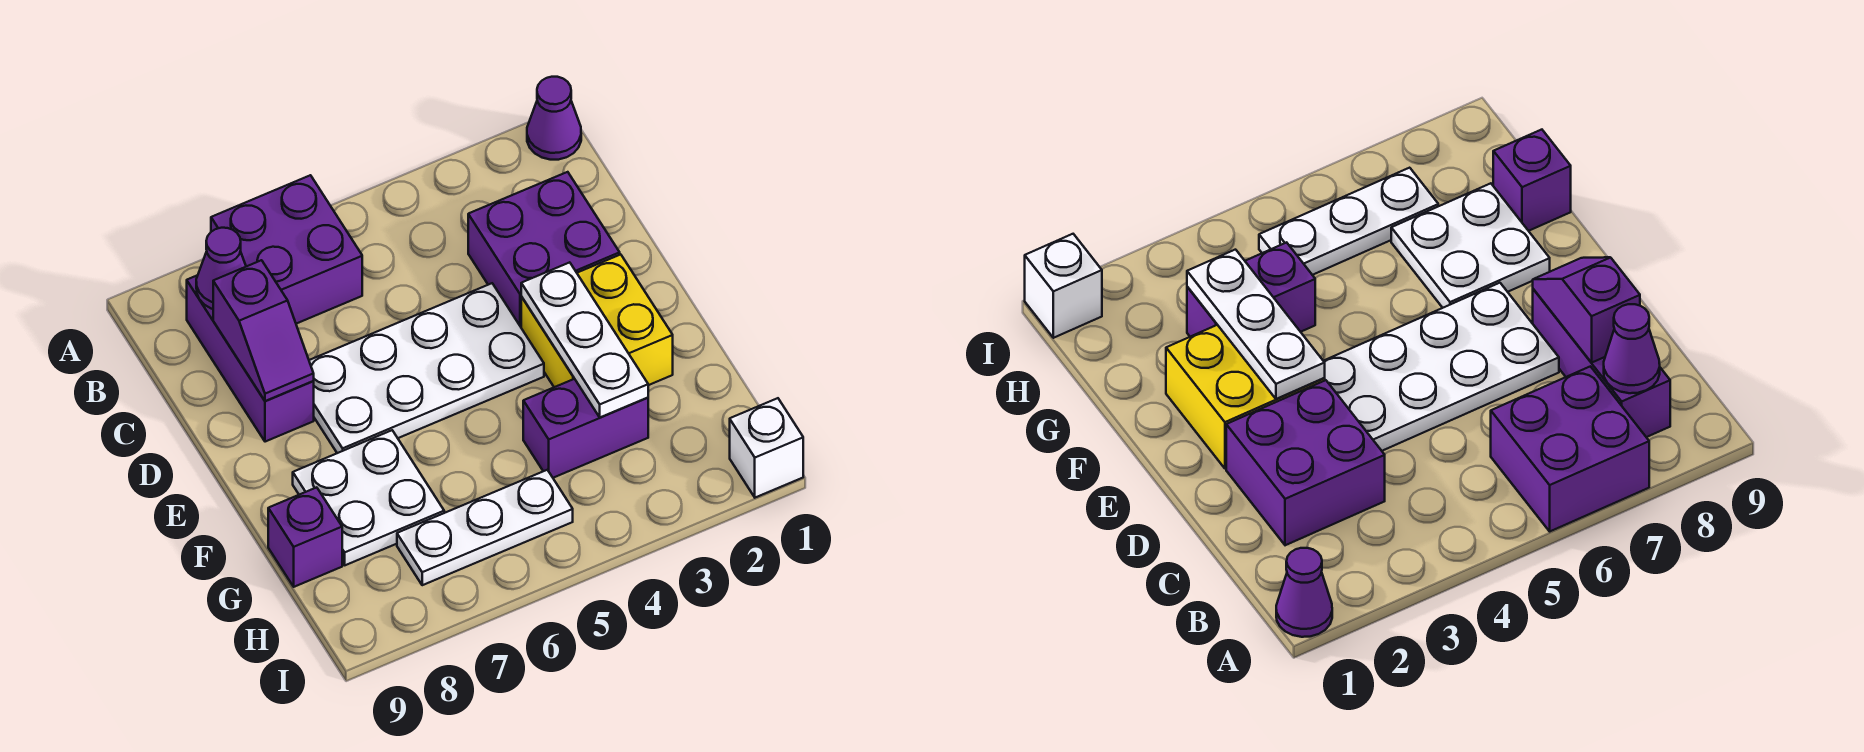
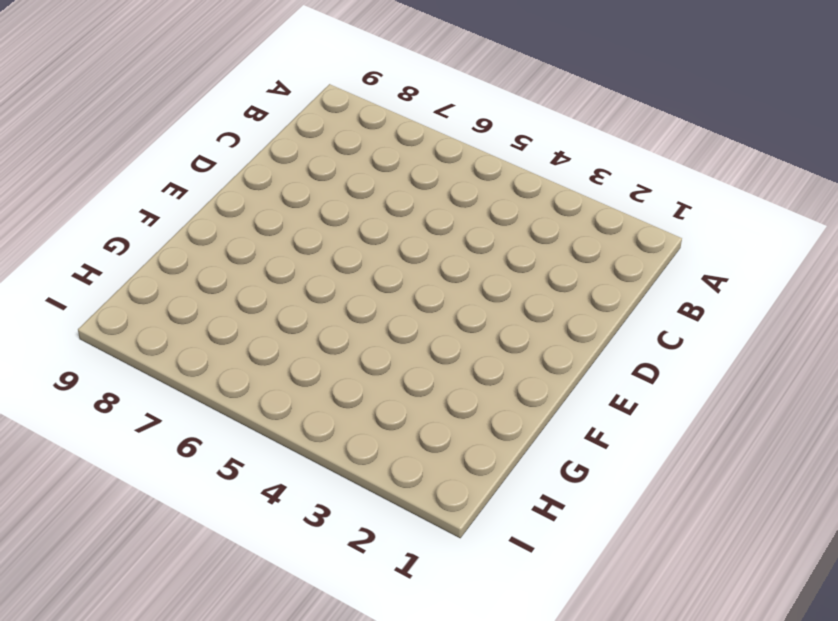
none -> purple cone A1 level 1
none -> purple brick A6:B7 level 1
none -> purple brick B8:D8 level 1

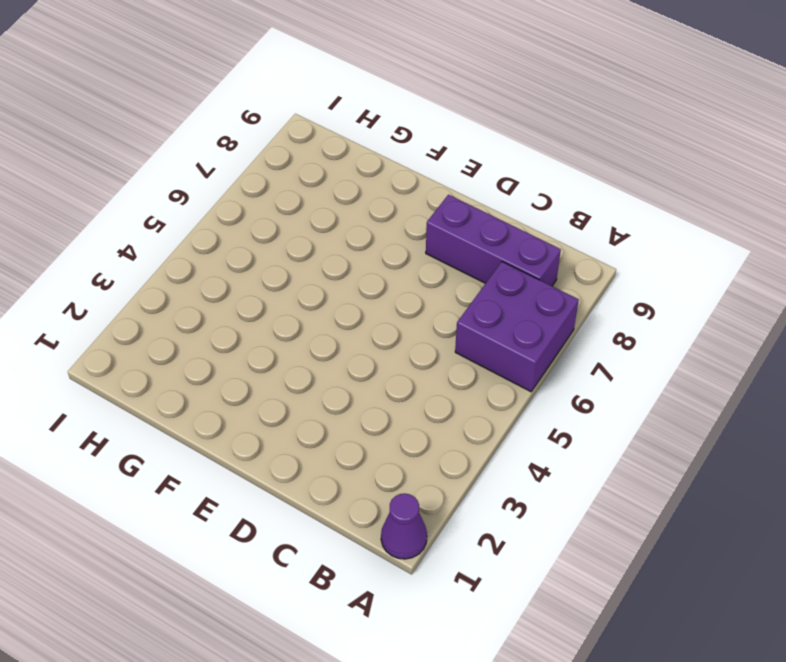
none -> purple brick C2:D3 level 1
none -> white plate D4:E7 level 1
none -> yellow brick E2:F3 level 1

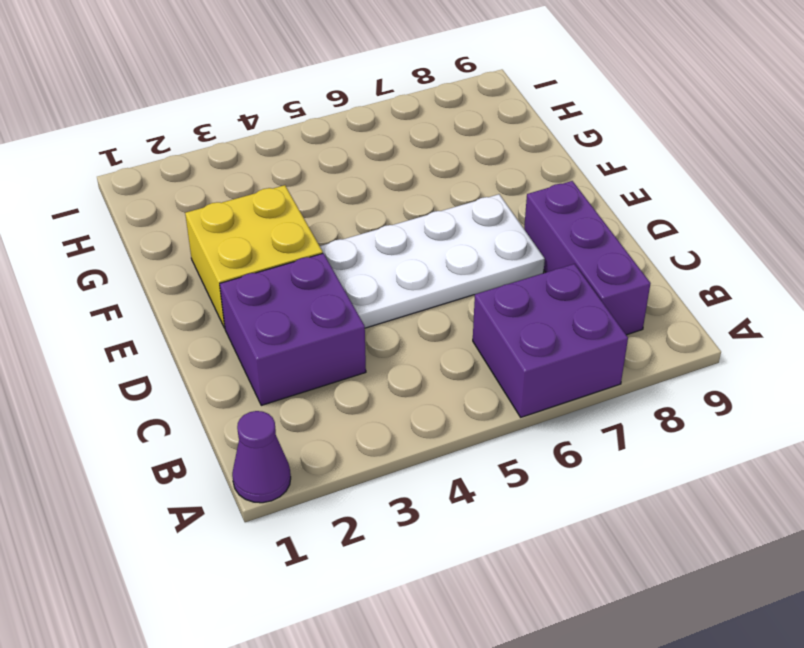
none -> white plate F7:G8 level 1
none -> purple brick G3:G4 level 1
none -> purple brick G9 level 1

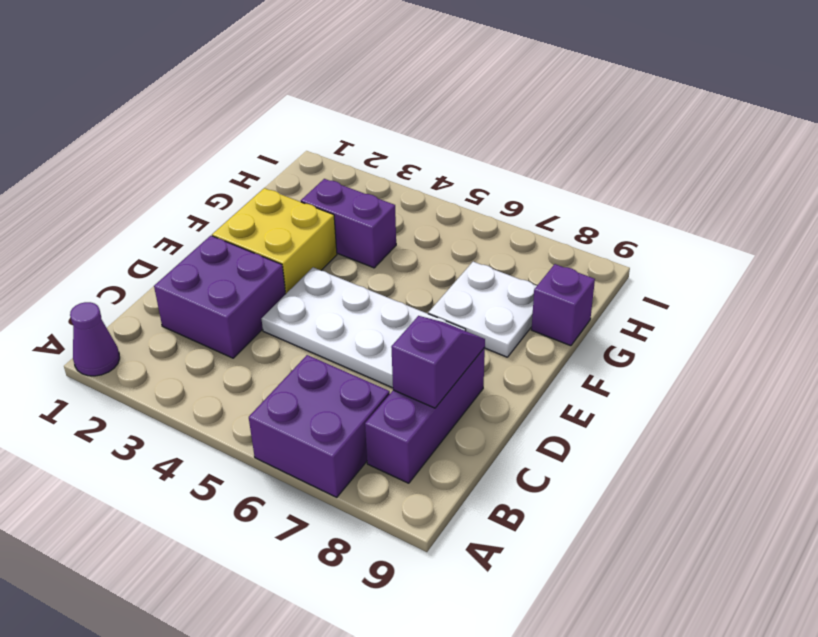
none -> white plate H5:H7 level 1
none -> white brick I1 level 1
none -> purple cone B8 level 2

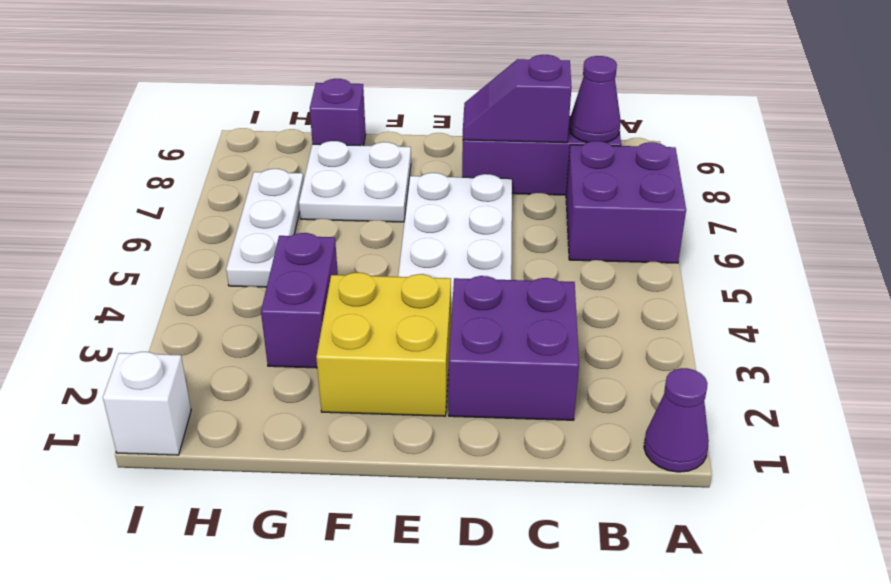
none -> white plate E3:G3 level 2

